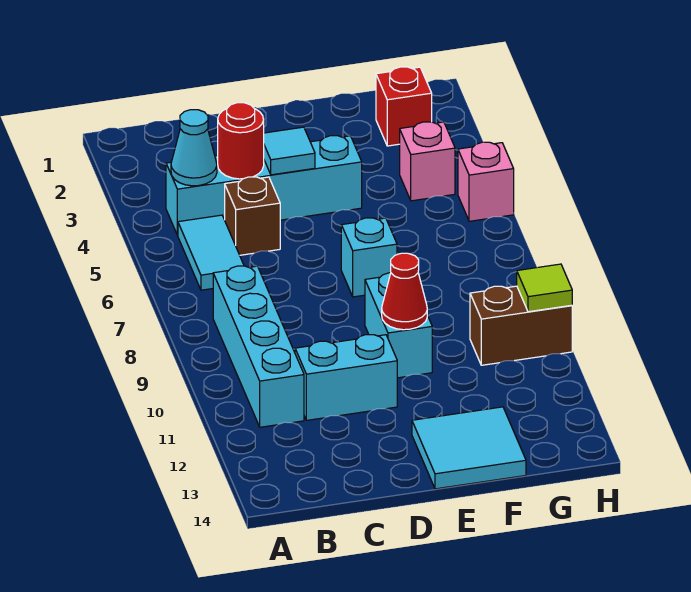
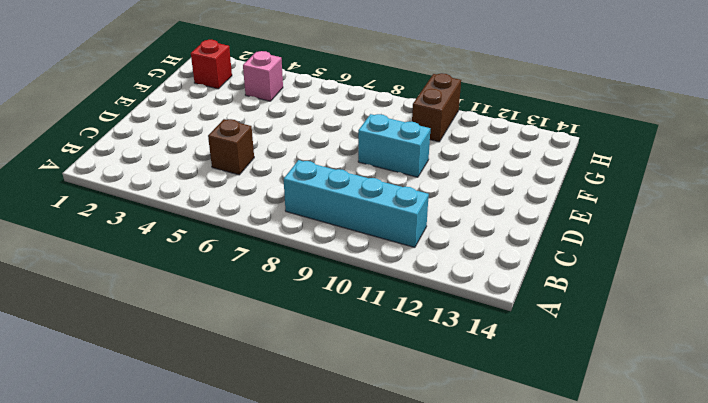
none -> cyan brick B4:E4 level 1
none -> cyan tile B5:B6 level 1
none -> cyan brick C11:D11 level 1

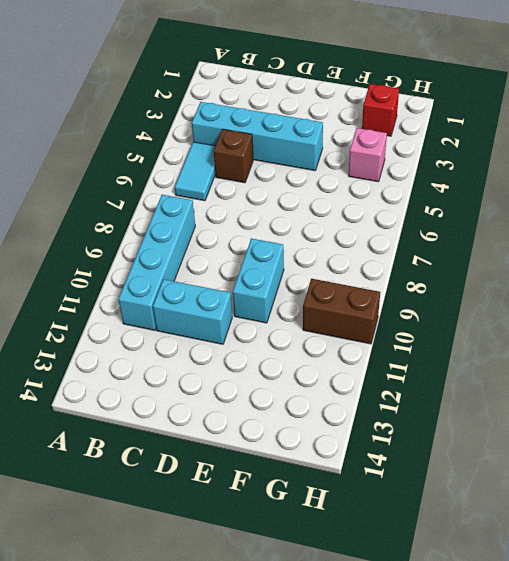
none -> cyan brick E7 level 1
none -> cyan tile E13:F14 level 1
none -> pink brick H5 level 1

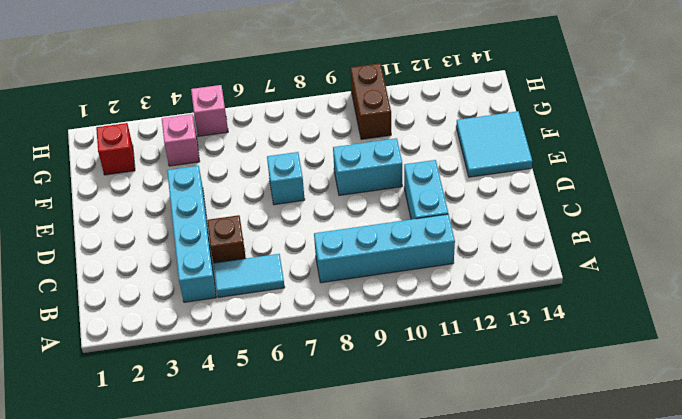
none -> cyan cone B4 level 2
none -> red round brick C4 level 2
none -> cyan tile D4 level 2

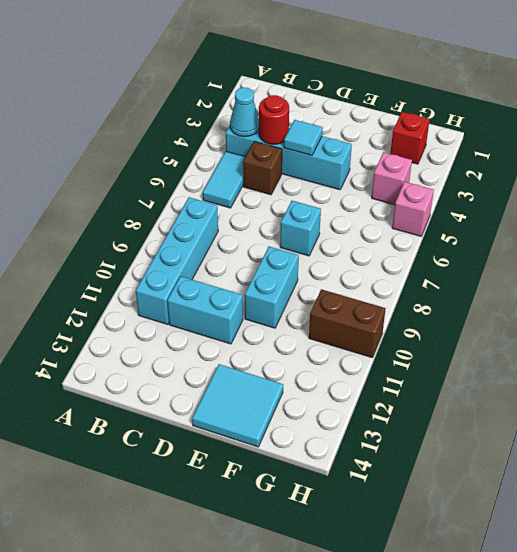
none -> red cone E10 level 2
none -> lime tile H10 level 2

